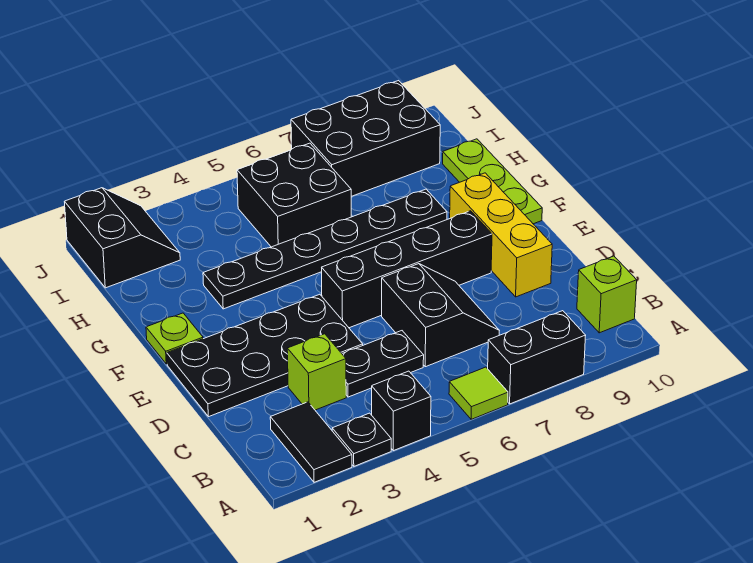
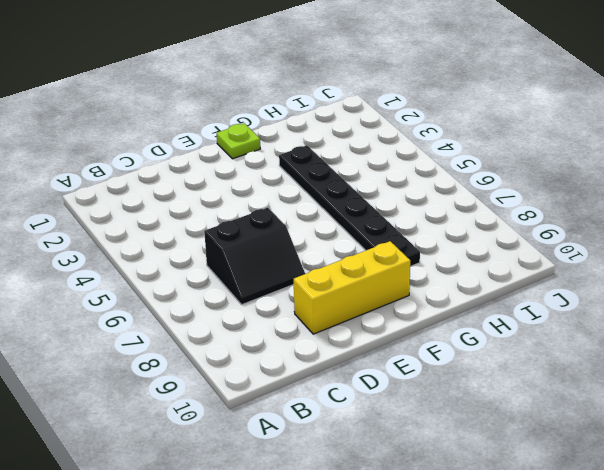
none -> black tile A2:B2 level 1
none -> black plate A3 level 1
none -> black brick A4 level 1

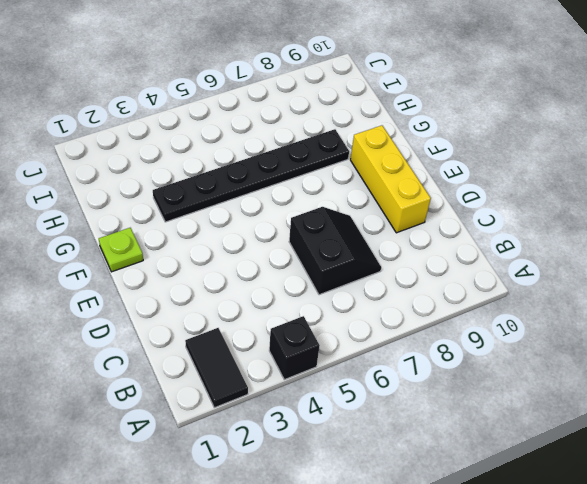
none -> black plate A3 level 1
none -> lime tile A6 level 1
none -> black brick A7:A8 level 1

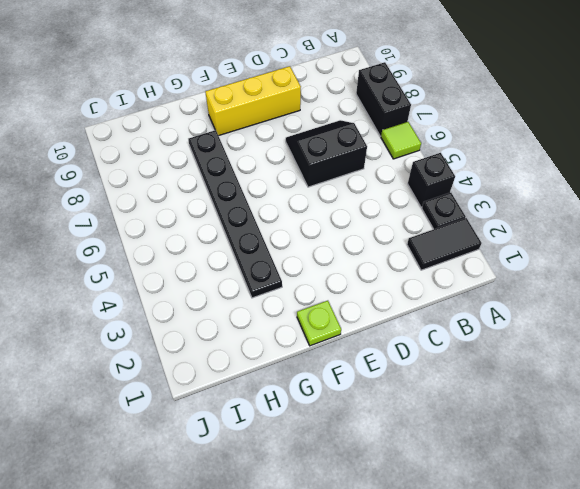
none -> lime brick B10 level 1
none -> lime brick C3 level 1
none -> black plate C4:C5 level 1

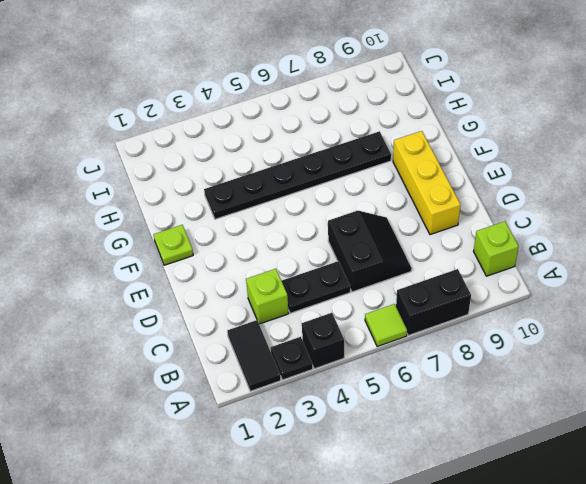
none -> black plate D1:E4 level 1
none -> black brick E5:E8 level 1
none -> lime plate F10:H10 level 1

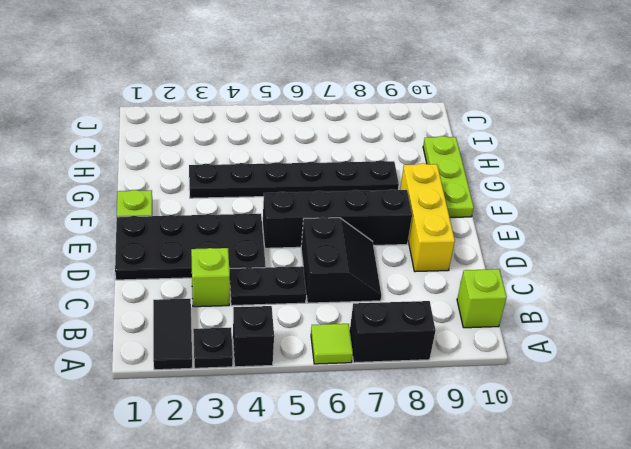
none -> black brick H5:I6 level 1
none -> black slope I1:J2 level 1 top 1
none -> black brick I7:J9 level 1

